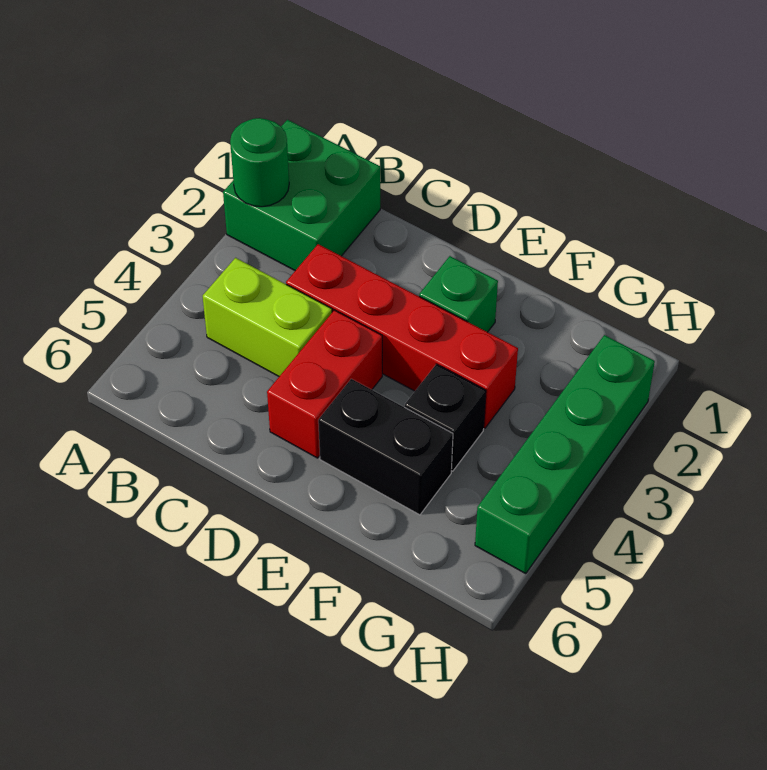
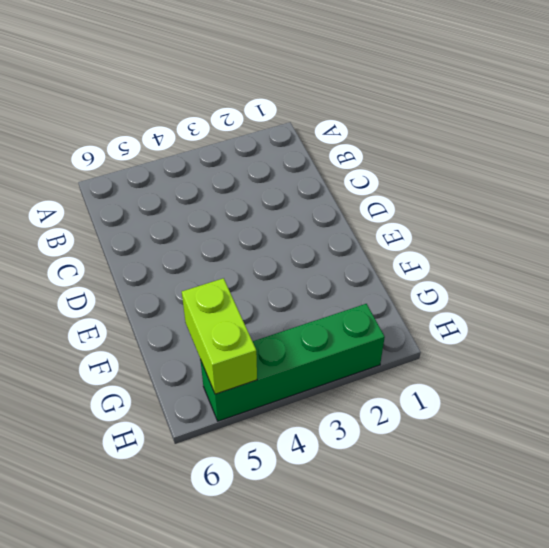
lime brick G5:H5 level 2 -> lime brick B4:C4 level 1
none -> green brick A1:B2 level 1
none -> red brick C3:F3 level 1

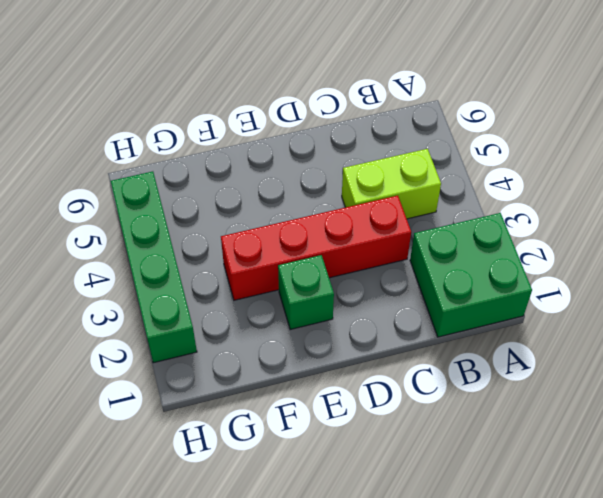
none -> red brick D4:D5 level 1
none -> black brick E5:F5 level 1

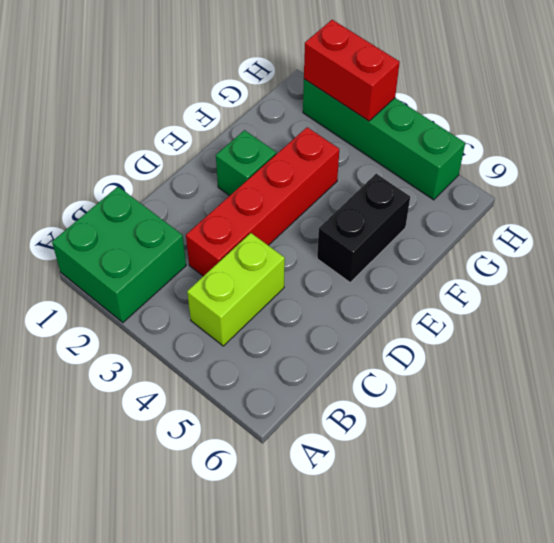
red brick H2:H3 level 2 -> red brick D4:D5 level 1
none -> black brick F4 level 1
none -> green round brick A2 level 2

